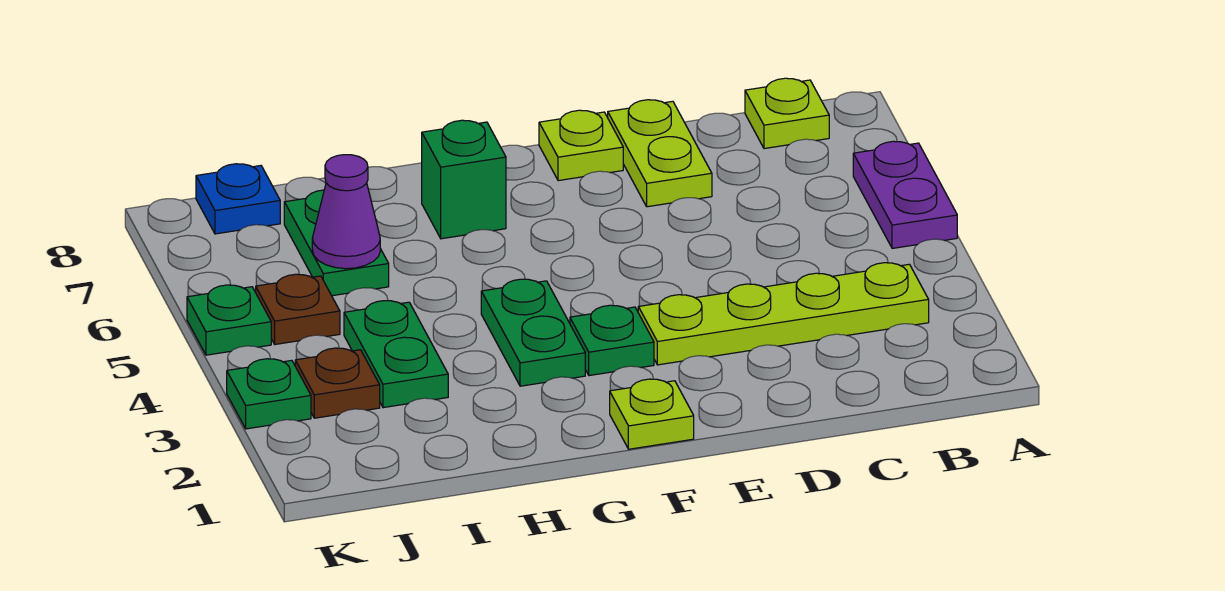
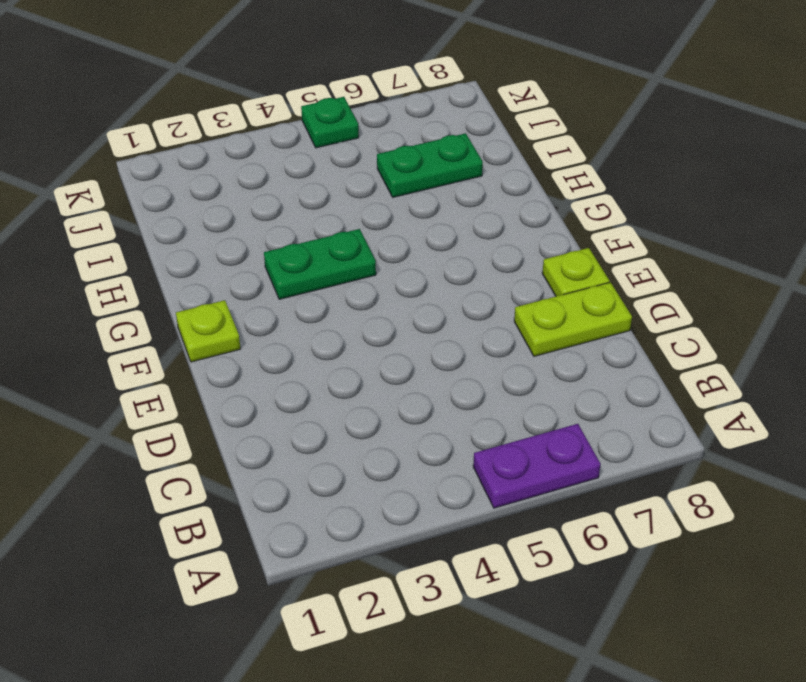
none -> lime plate B3:E3 level 1
none -> lime plate B8 level 1
none -> green plate F3 level 1

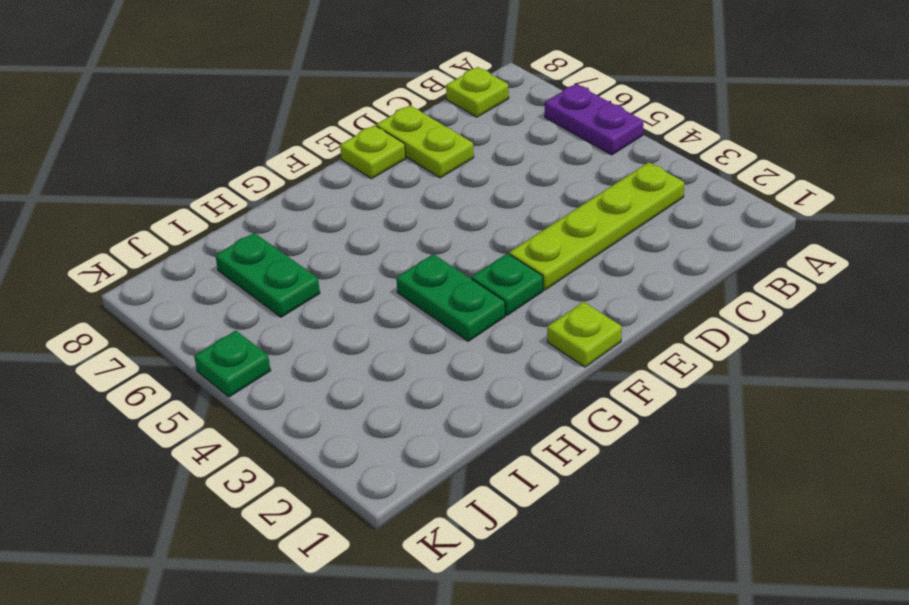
none -> green brick G7 level 1
none -> green plate I3:I4 level 1
none -> brown plate J3 level 1

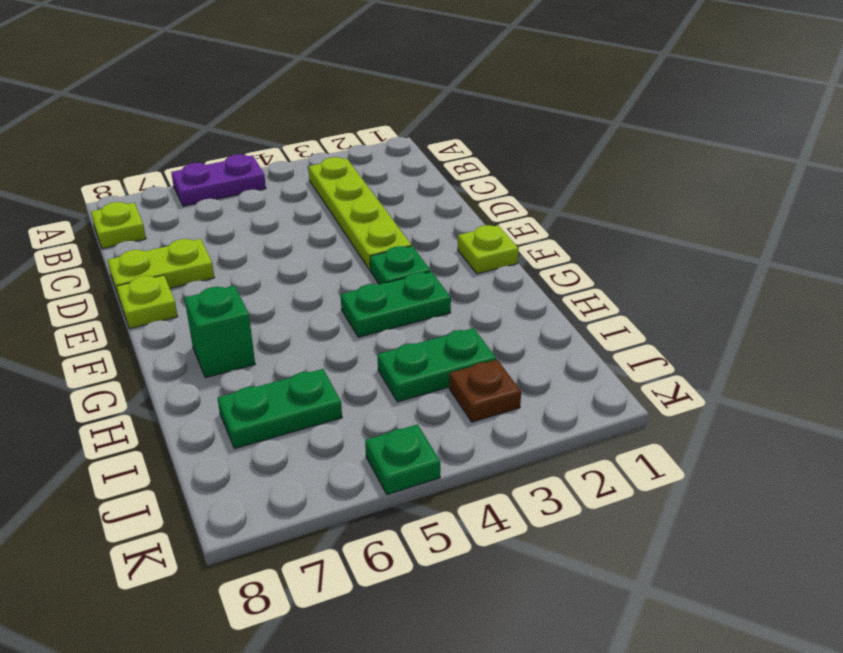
none -> brown plate J5 level 1
none -> blue plate J8 level 1
none -> green plate K3 level 1

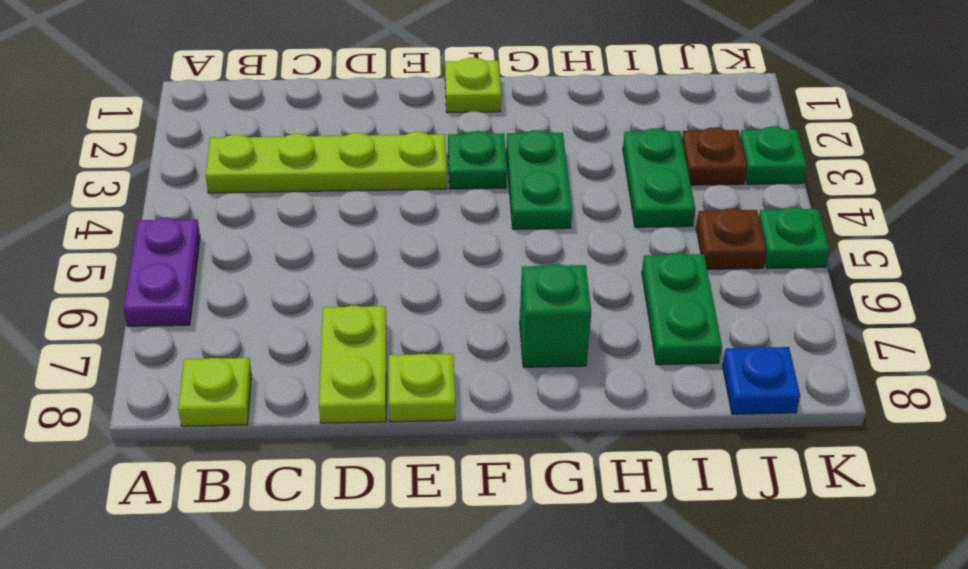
none -> purple cone I6 level 2

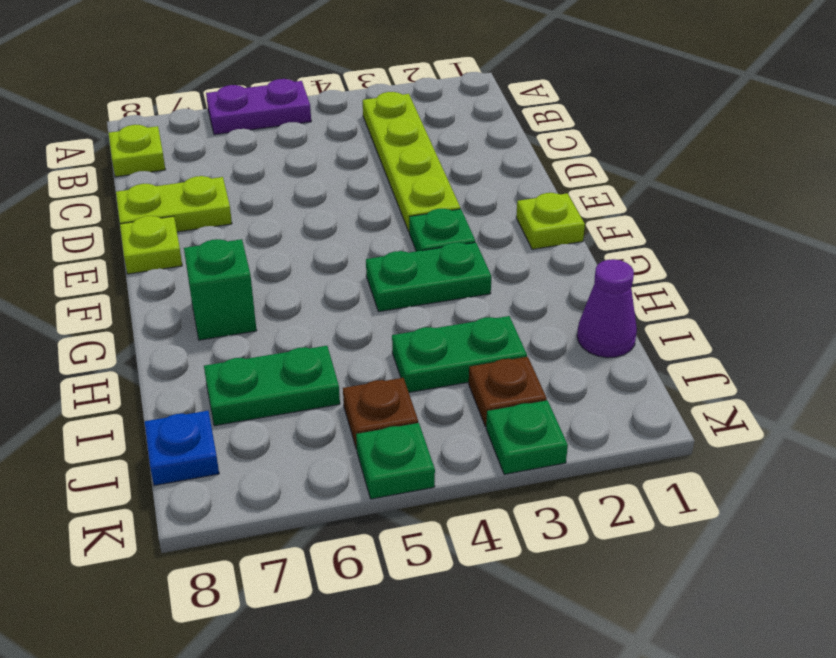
purple cone I1 level 1 -> purple cone I6 level 2

